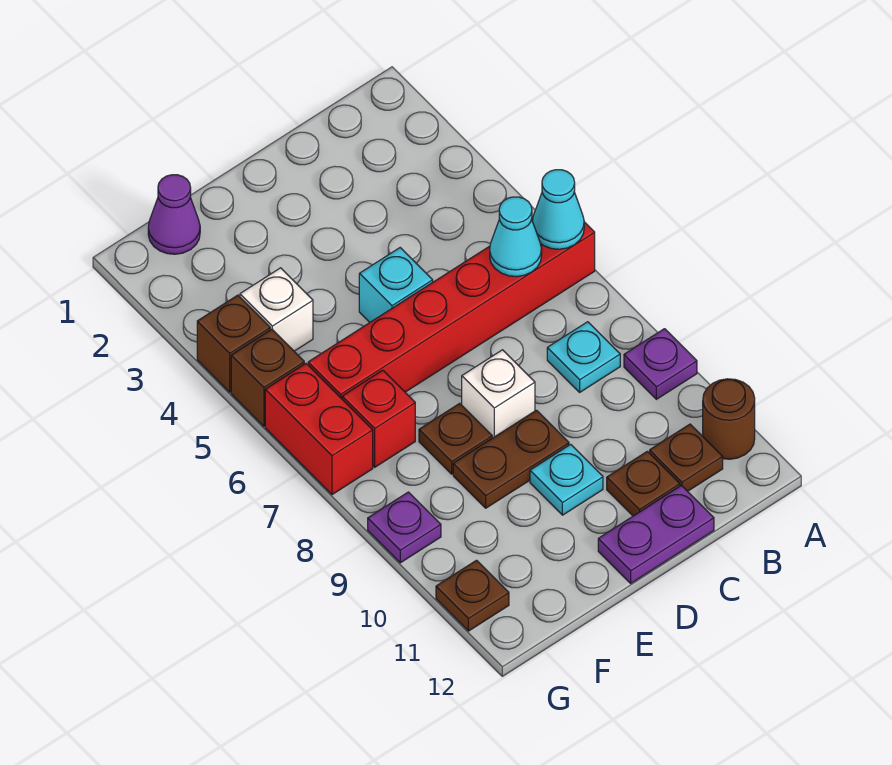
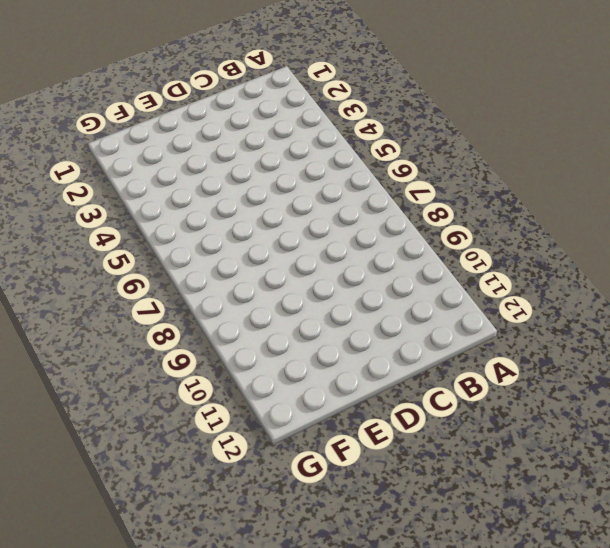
none -> red brick A6:F6 level 1
none -> purple plate A9 level 1
none -> brown round brick A11 level 1

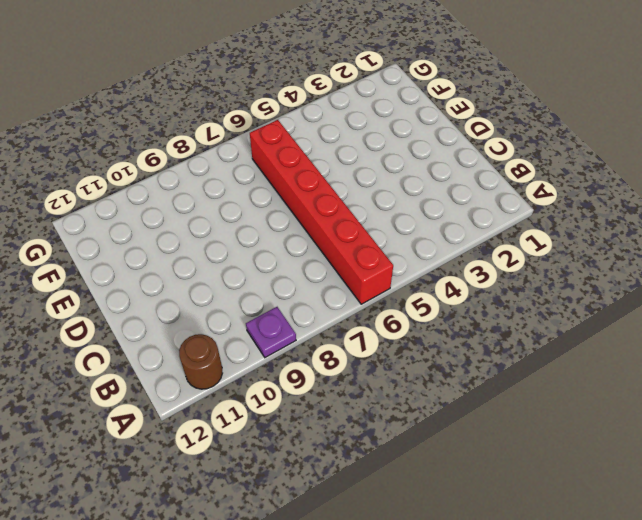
none -> cyan plate B8 level 1
none -> brown plate B11 level 1
none -> brown plate C11 level 1

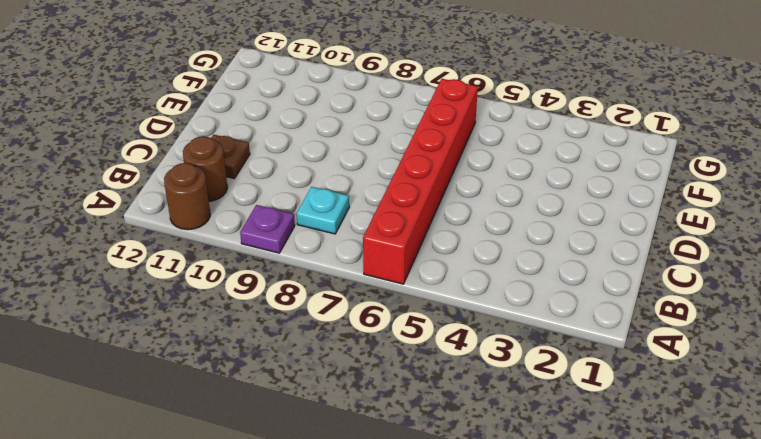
brown round brick B11 level 1 -> brown plate B11 level 1
none -> purple plate C12:D12 level 1
none -> cyan brick D5 level 1
none -> white brick D8 level 1

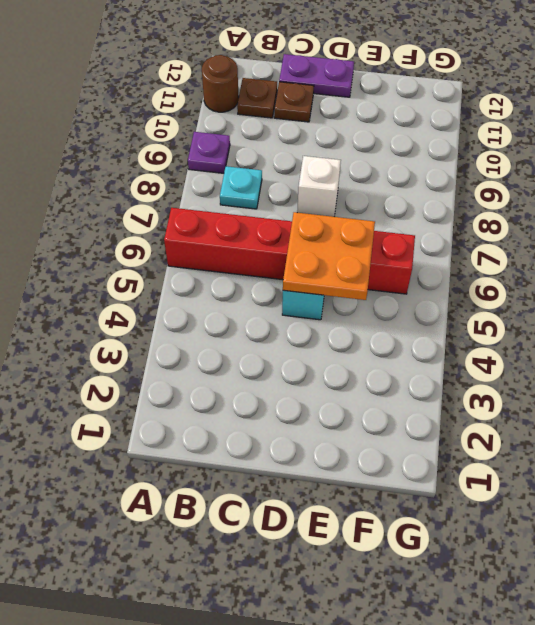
orange plate D5:E6 level 2 -> none
none -> brown plate D9:E9 level 1
none -> cyan plate D10 level 1
none -> brown plate E8 level 1

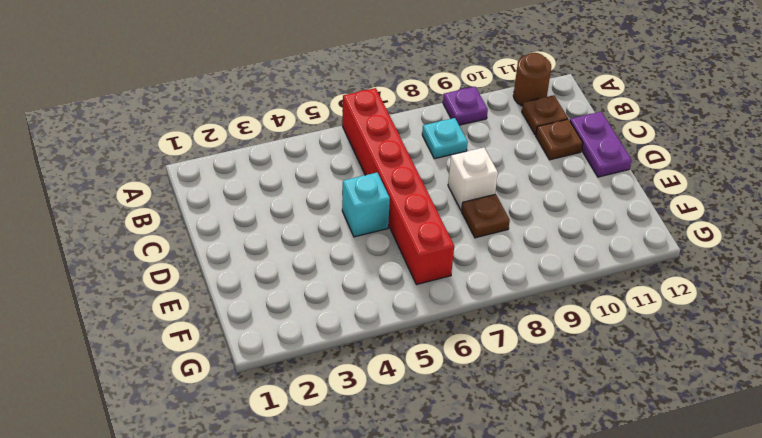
none -> brown plate D9:E9 level 1
none -> cyan plate D10 level 1
none -> purple cone F1 level 1

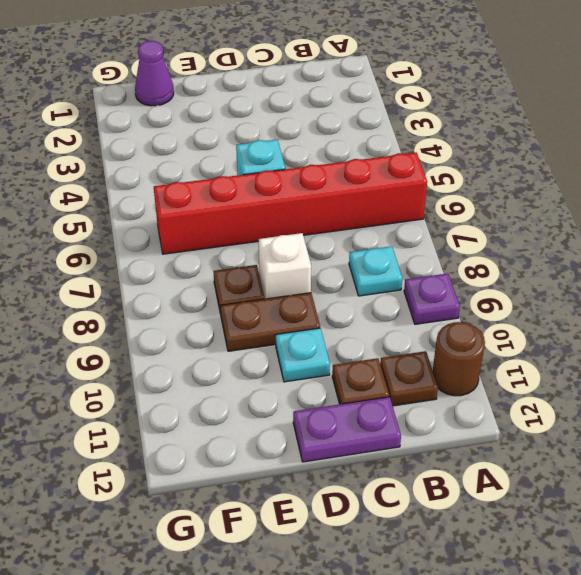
none -> white brick F4 level 1
none -> red brick F7 level 1
none -> brown brick G4 level 1

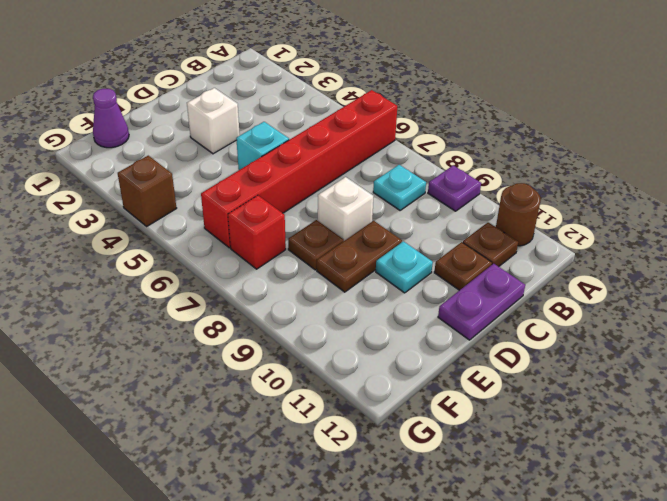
white brick D3 level 1 -> white brick F4 level 1
none -> brown brick G5 level 1
none -> red brick G6:G7 level 1
none -> purple plate G9 level 1

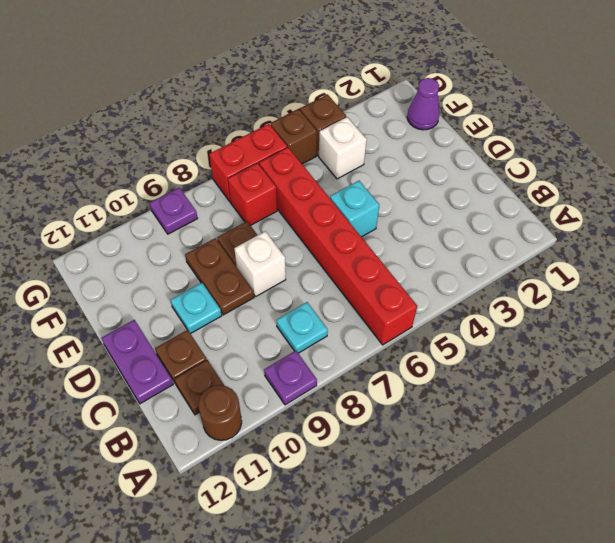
none -> brown plate G11 level 1
none -> cyan cone A6 level 2
none -> cyan cone B6 level 2

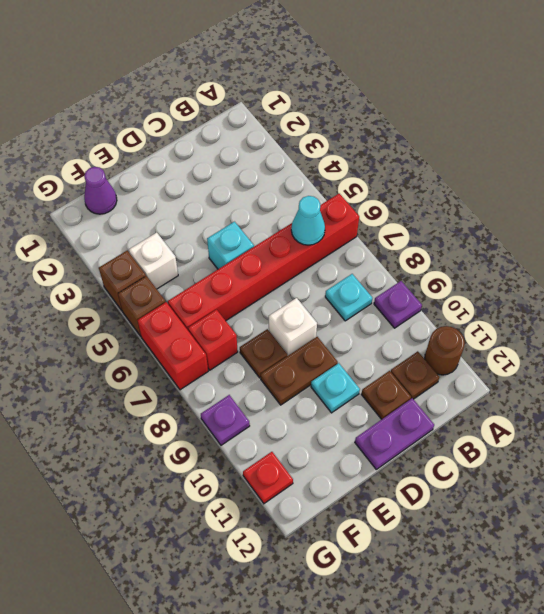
red plate G11 level 1 -> brown plate G11 level 1
none -> cyan cone A6 level 2

